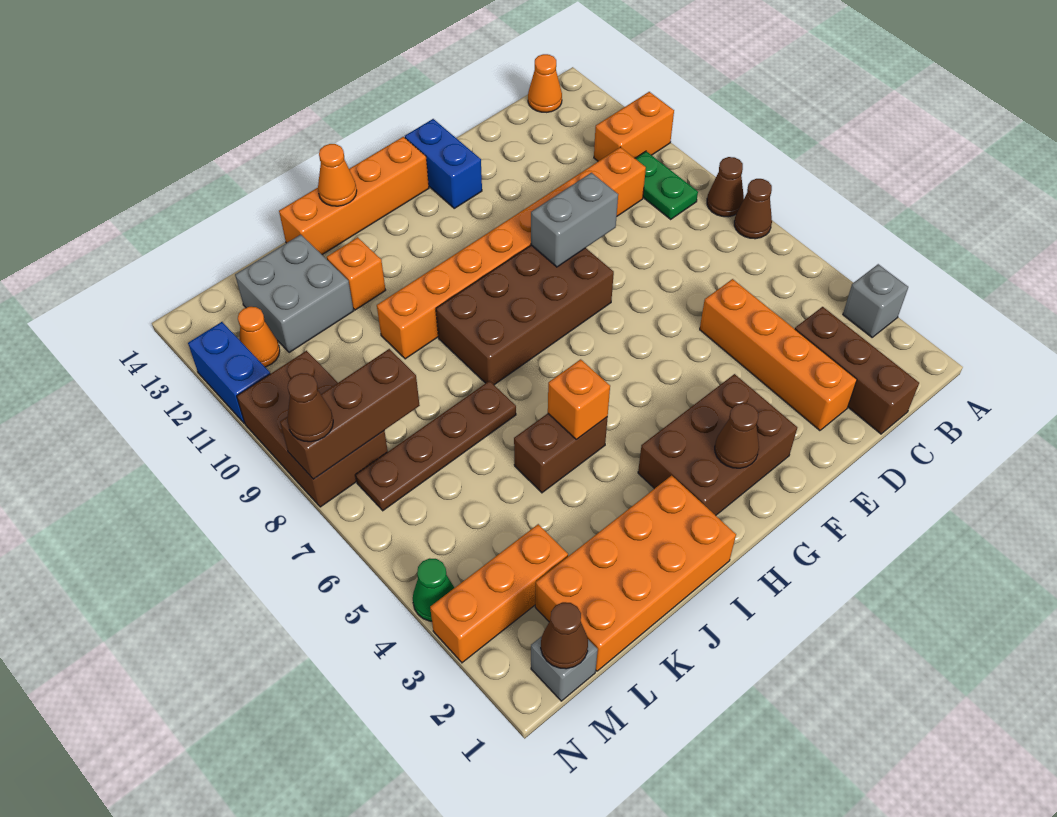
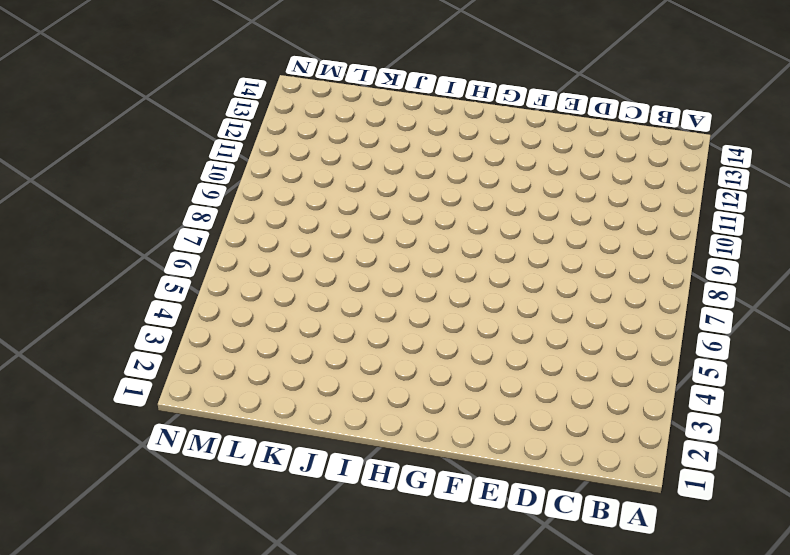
none -> grey brick A3 level 1
none -> brown cone A7 level 1
none -> brown cone A8 level 1
none -> orange brick A11:B11 level 1

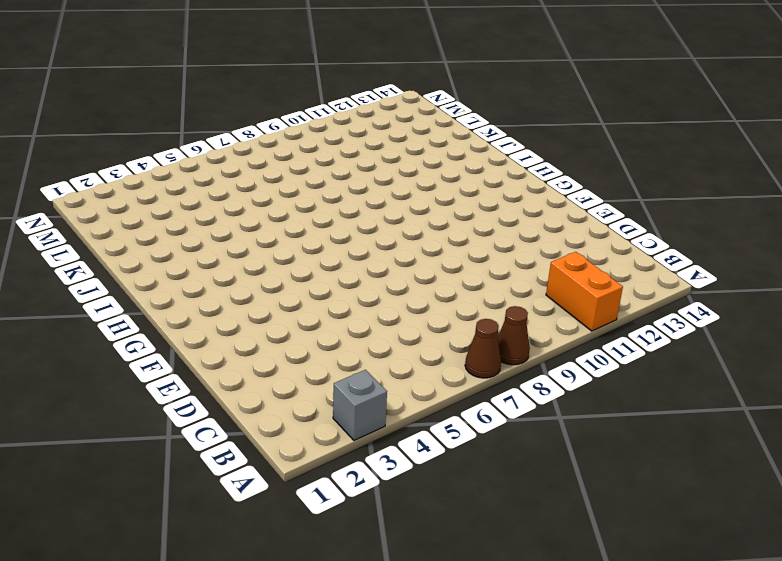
none -> green plate B9:B10 level 1
none -> orange cone B14 level 1
none -> brown brick C1:C3 level 1
none -> orange brick C10:J10 level 1

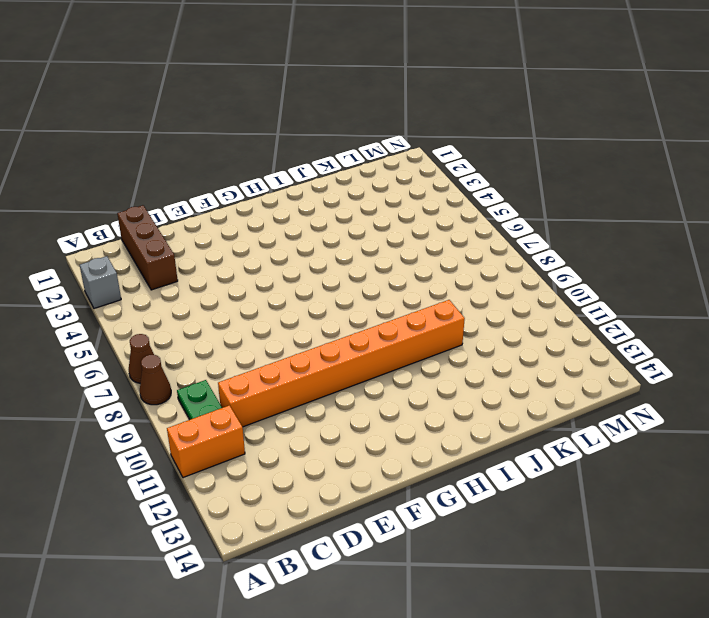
none -> orange cone B14 level 1
none -> orange brick D2:D5 level 1
none -> brown brick F2:H3 level 1
none -> brown brick F8:I9 level 1

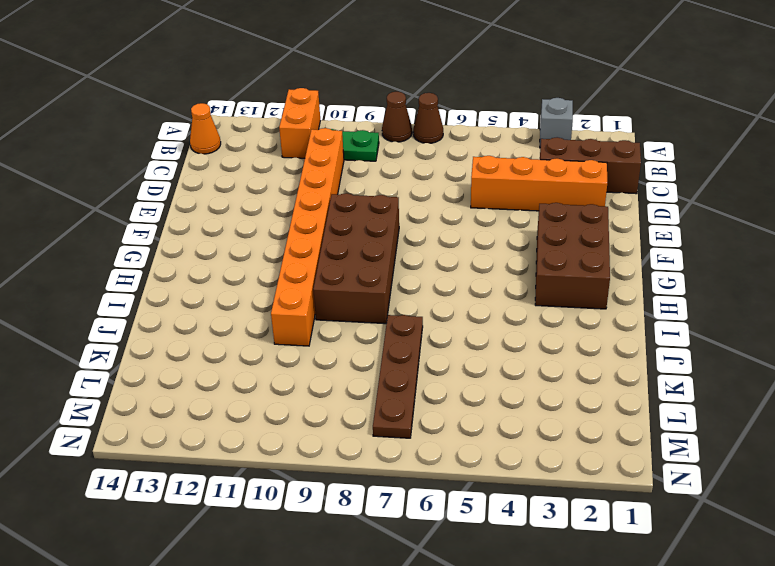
none -> blue brick F13:F14 level 1
none -> orange brick G14:J14 level 1
none -> orange brick I1:L2 level 1
none -> brown brick I5:J5 level 1

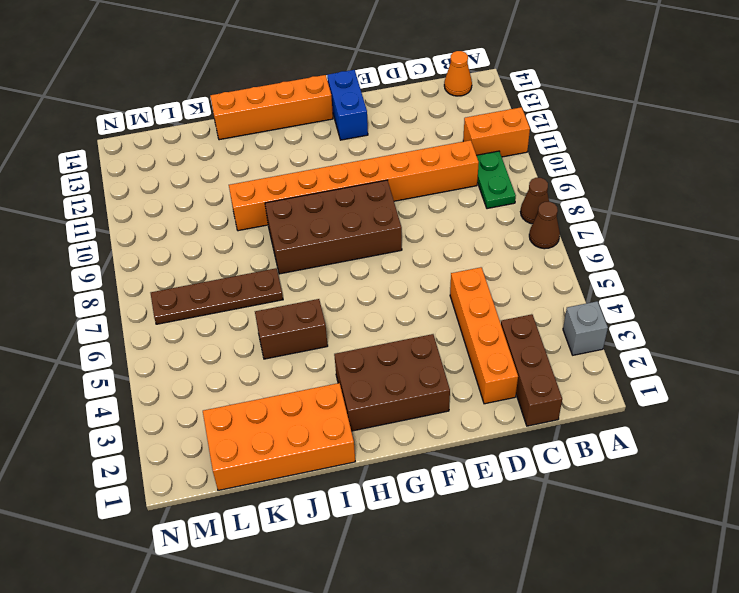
none -> orange brick J12 level 1
none -> grey brick K12:L13 level 1
none -> orange brick L3:N3 level 1
none -> grey brick M1 level 1

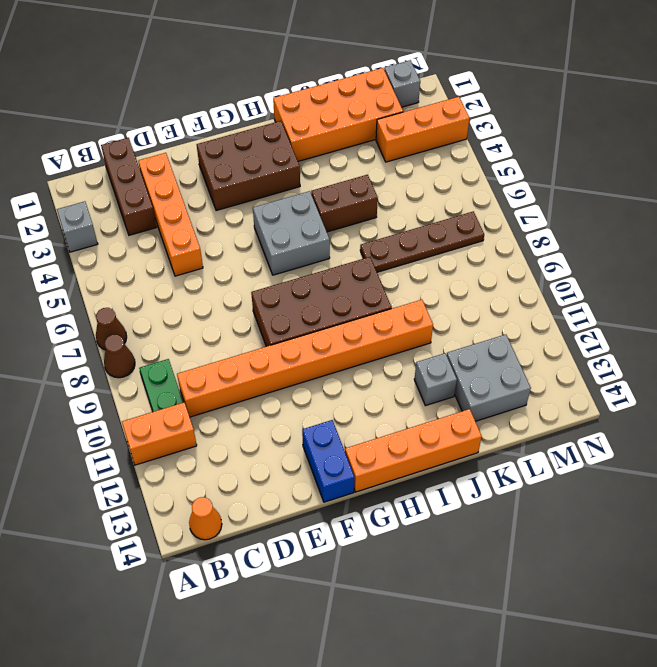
grey brick G5:H6 level 1 -> none
grey brick J12 level 1 -> orange brick J12 level 1
none -> brown brick M8:N10 level 1
none -> orange cone M12 level 1
none -> green cone N4 level 1
none -> blue brick N11:N12 level 1

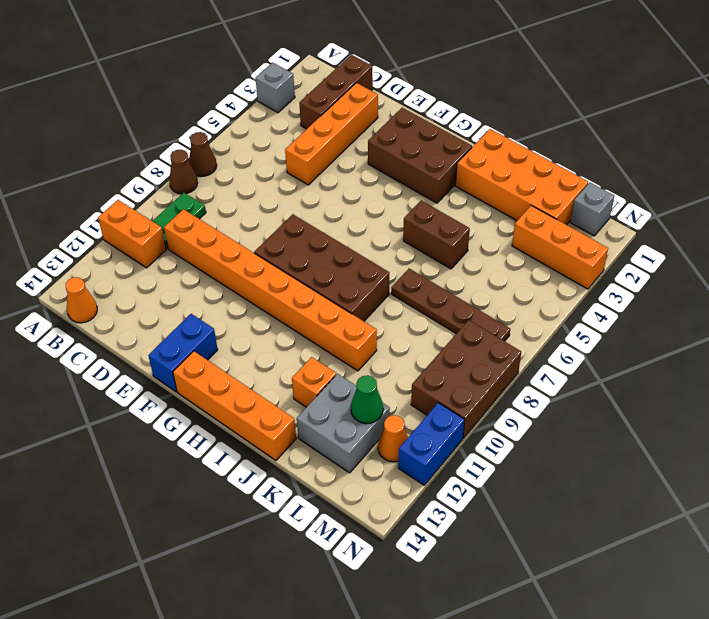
green cone L12 level 2 -> green cone N4 level 1
none -> grey brick E9:F9 level 2
none -> brown cone G2 level 2
none -> orange brick I5 level 2
none -> orange cone I14 level 2

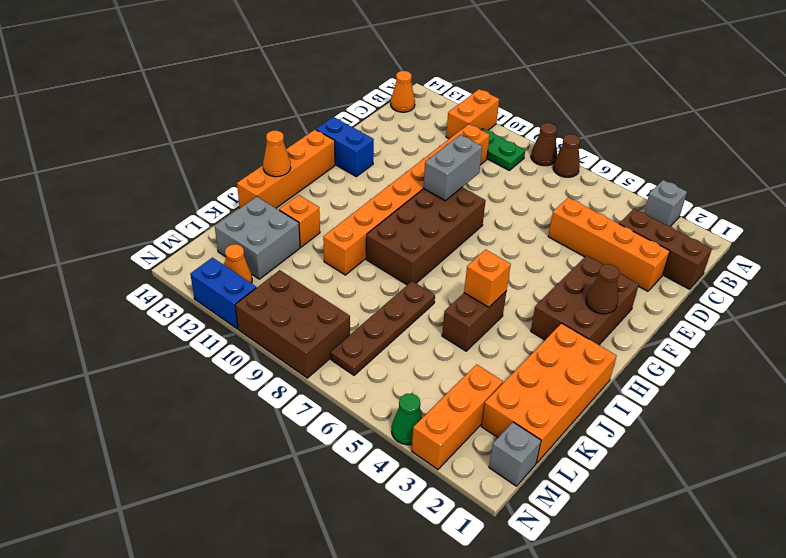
none -> brown brick L8:N8 level 2
none -> brown cone M1 level 2
none -> brown cone N8 level 3

